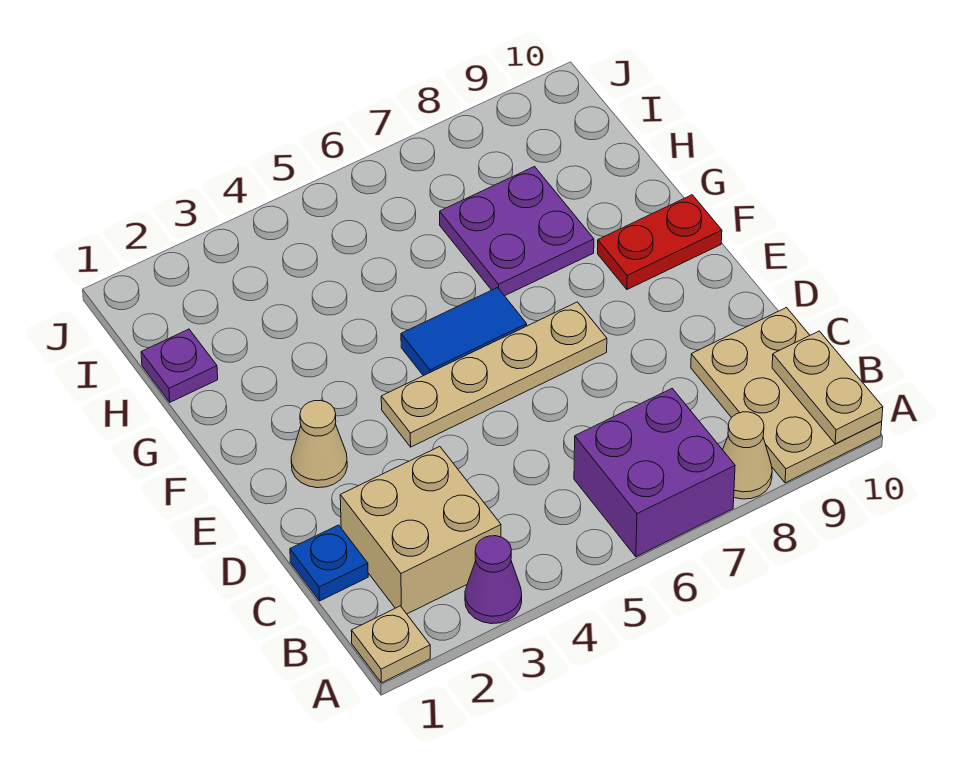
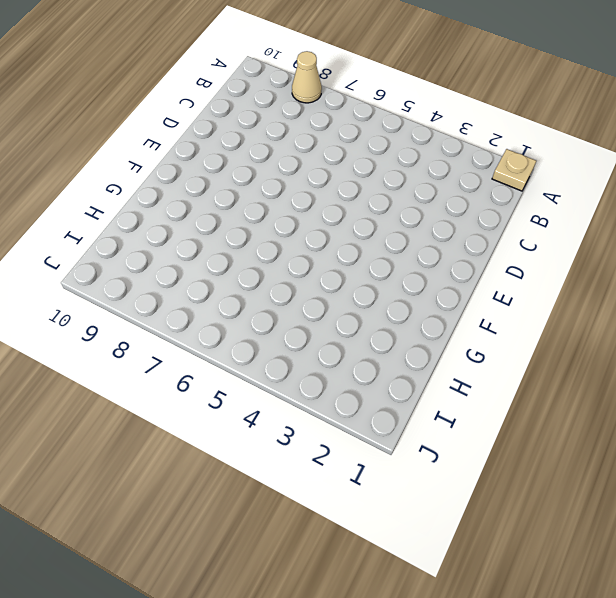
none -> purple cone A3 level 1
none -> purple brick A6:B7 level 1
none -> tan plate A9:C10 level 1

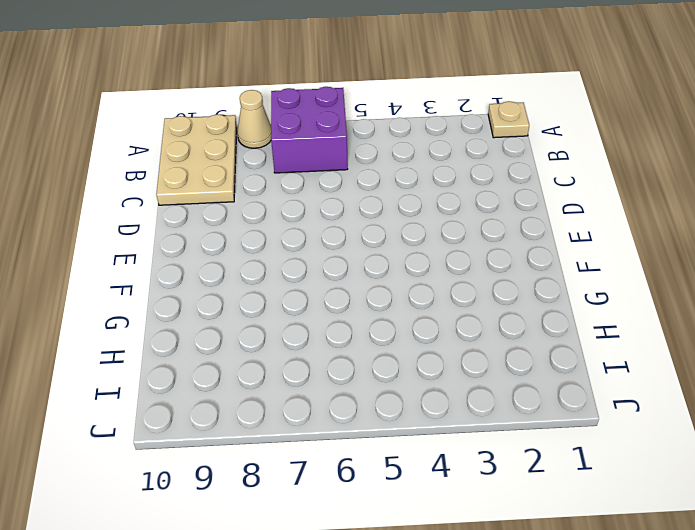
none -> purple cone A3 level 1
none -> tan brick B2:C3 level 1
none -> blue plate C1 level 1

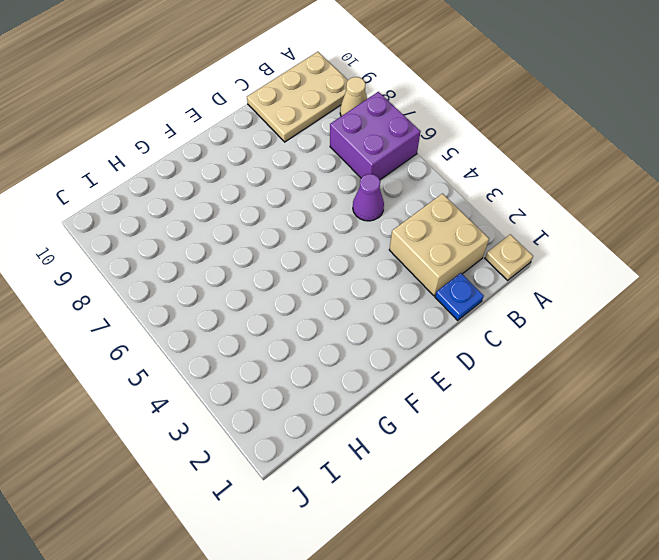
purple cone C5 level 1 -> purple cone A3 level 1
none -> tan cone E2 level 1
none -> tan plate E4:E7 level 1
none -> blue tile F5:F6 level 1

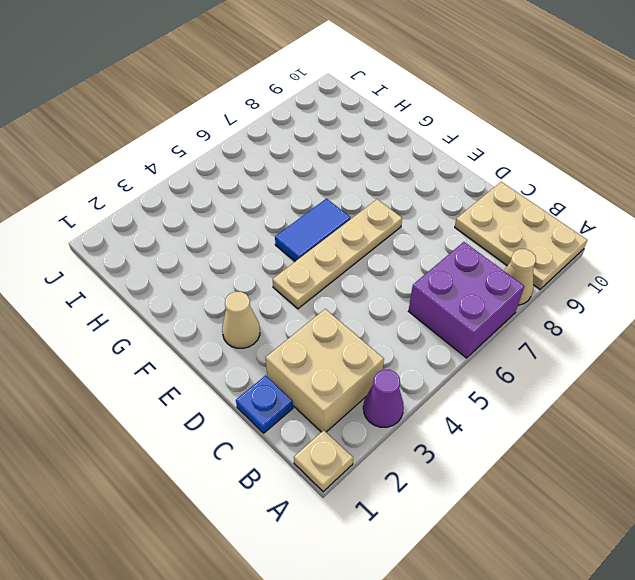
none -> red plate F9:F10 level 1
none -> purple plate G7:H8 level 1
none -> purple plate H1 level 1

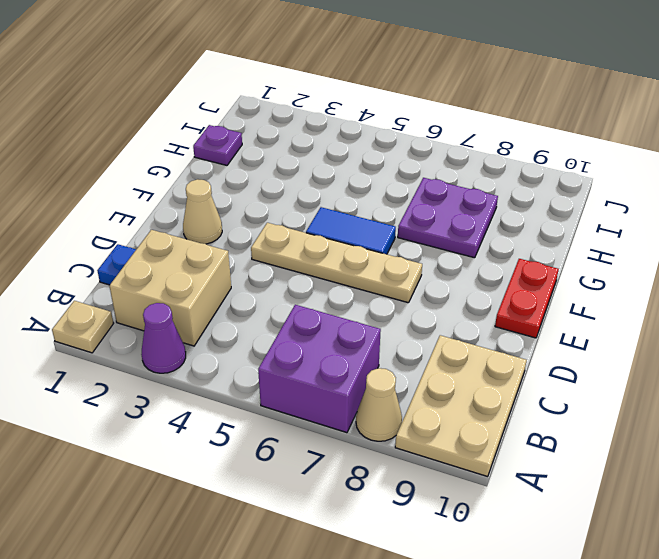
red plate E10:F10 level 1 -> red plate F9:F10 level 1
none -> tan plate A10:B10 level 2

